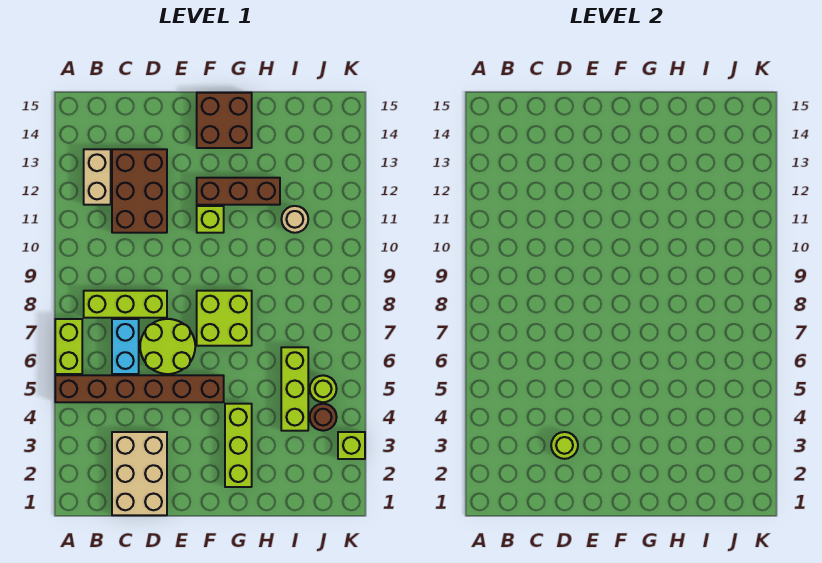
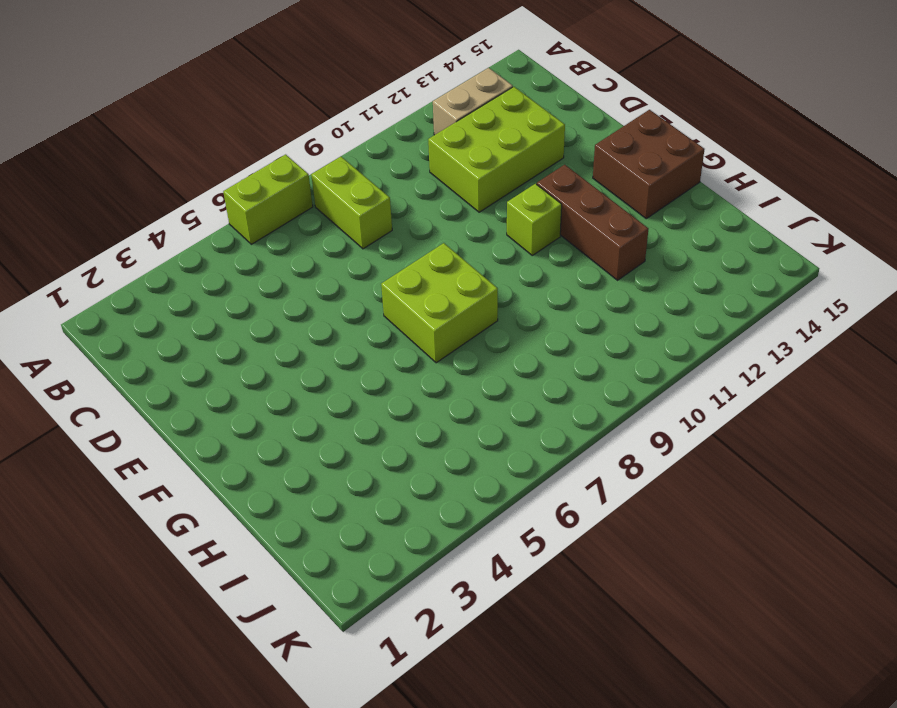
lime brick B8:C8 level 1 -> lime brick B8:D8 level 1
lime brick C11:D13 level 1 -> brown brick C11:D13 level 1
none -> brown brick A5:F5 level 1
none -> tan brick C1:D3 level 1
none -> cyan brick C6:C7 level 1

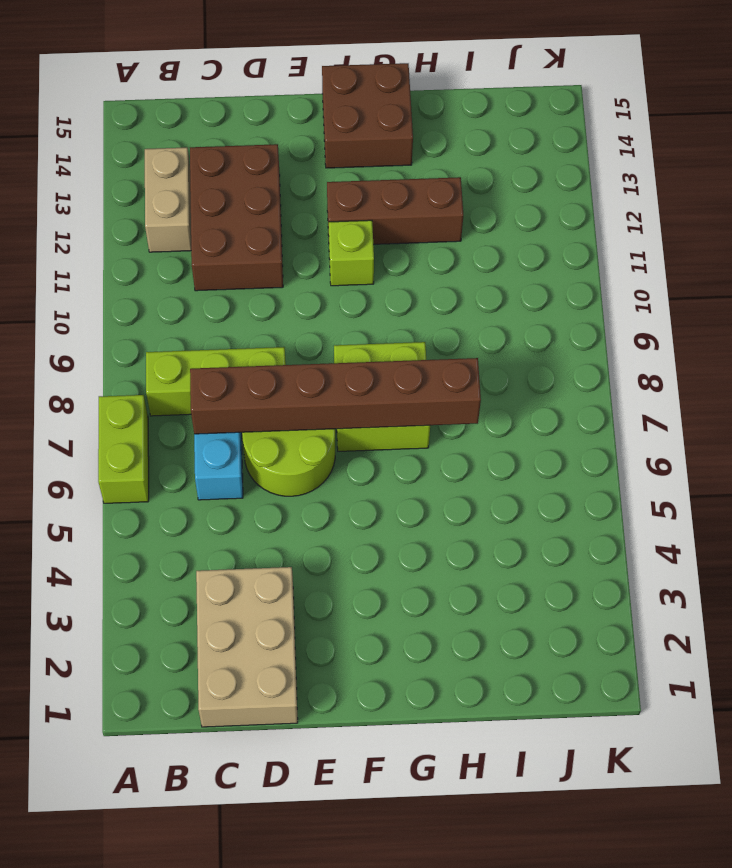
brown brick C7:H7 level 2 -> brown brick A5:F5 level 1
none -> lime brick G2:G4 level 1
none -> lime brick I4:I6 level 1
none -> tan round brick I11 level 1

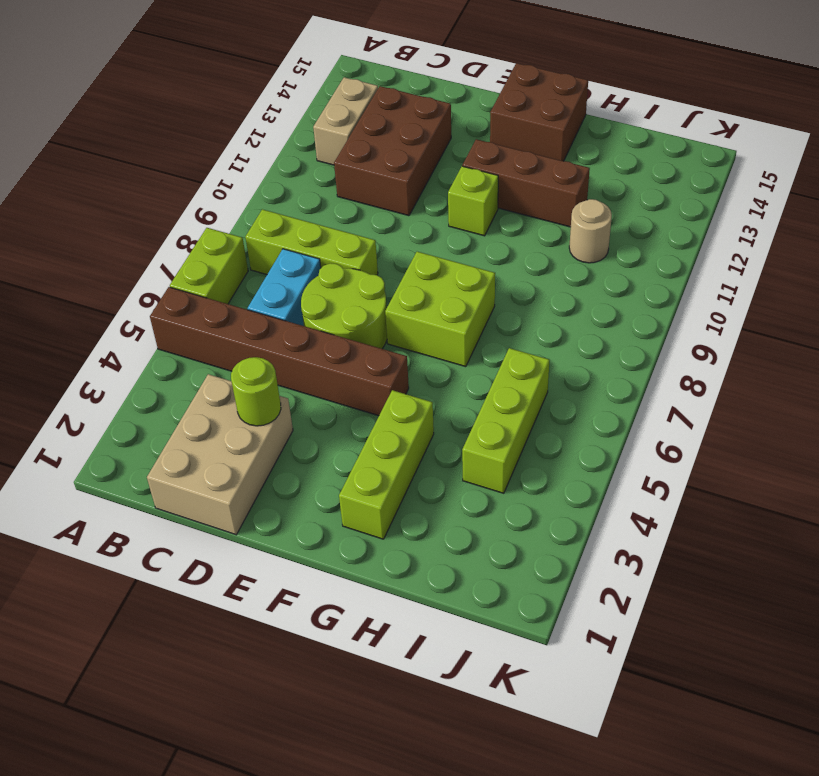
none -> brown round brick J4 level 1
none -> lime round brick J5 level 1
none -> lime brick K3 level 1

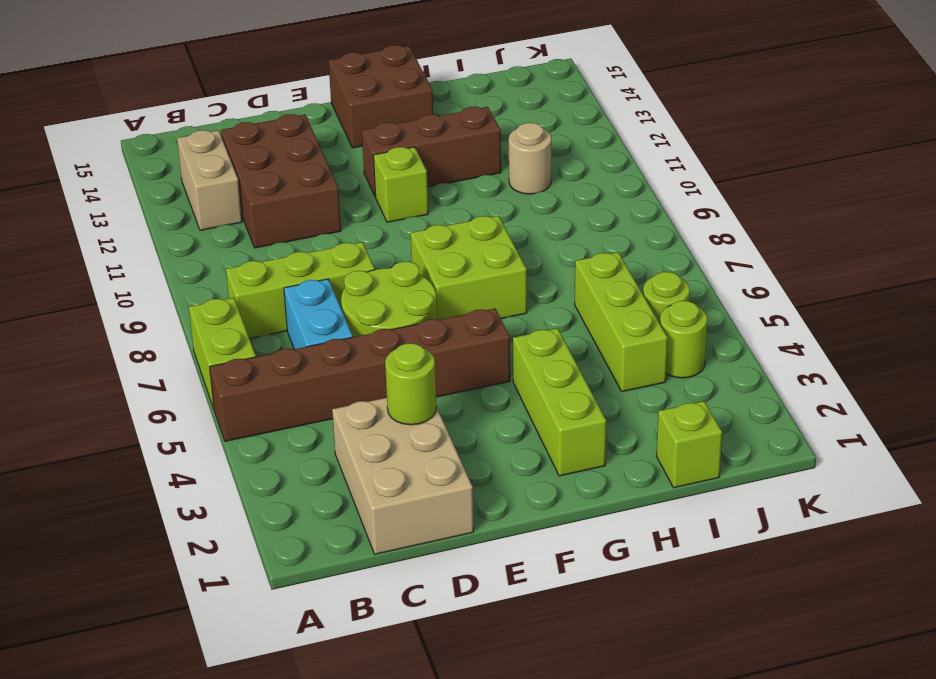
lime brick I1 level 1 -> lime brick K3 level 1
lime round brick J4 level 1 -> brown round brick J4 level 1

